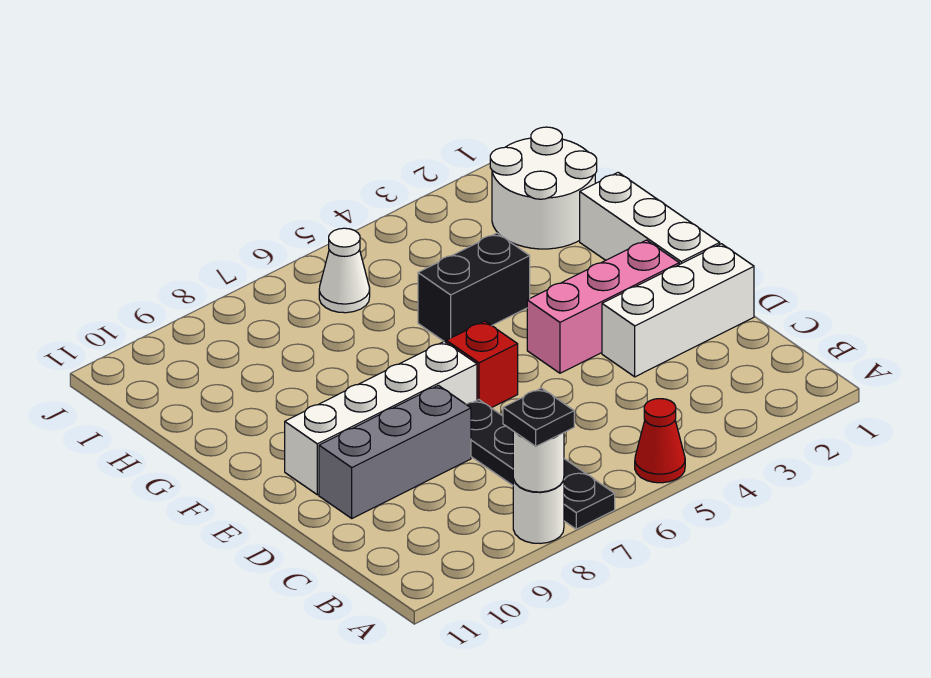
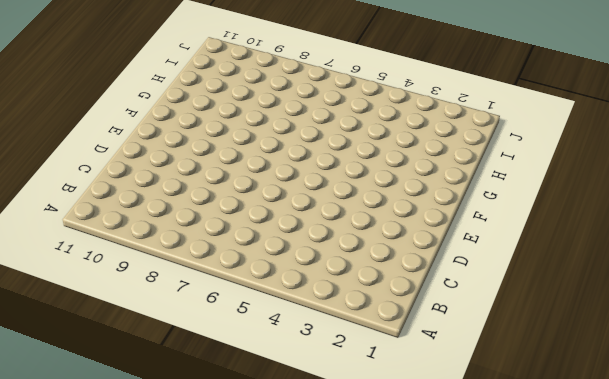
none -> red cone A5 level 1
none -> black plate A7:D7 level 1
none -> white round brick A8 level 1

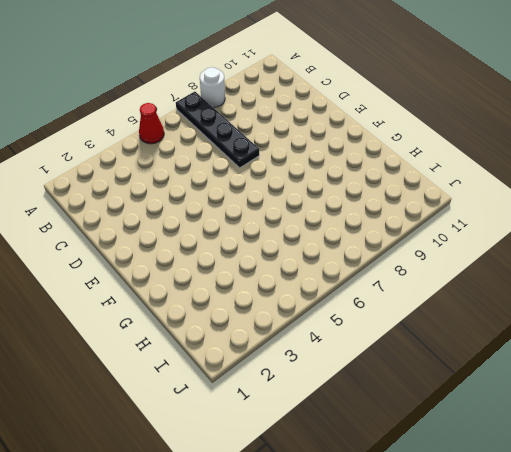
none -> white brick D1:D3 level 1
none -> grey brick D8:D10 level 1
none -> white brick E1:G1 level 1

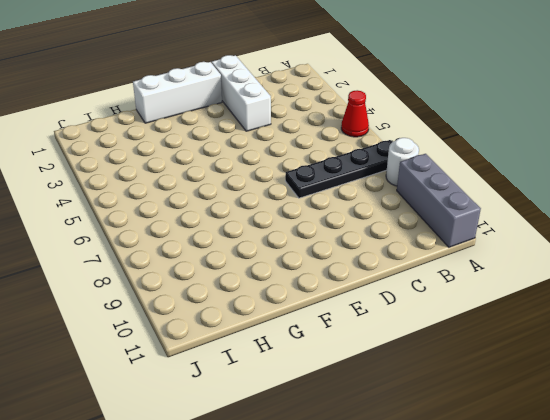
grey brick A9:A11 level 1 -> grey brick D8:D10 level 1
none -> pink brick E2:E4 level 1
none -> red brick E6 level 1
none -> white brick E7:E10 level 1

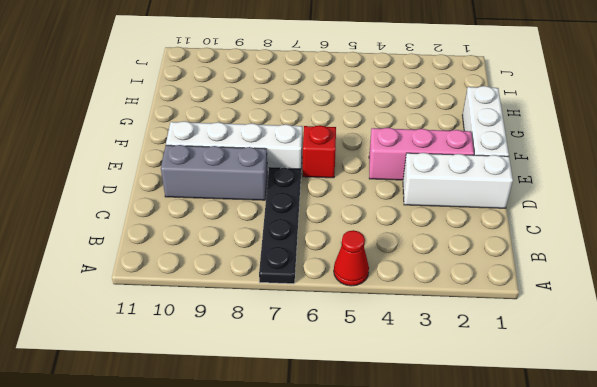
none -> white round brick A8 level 1
none -> black brick G4:G5 level 1
none -> white round brick H1:I2 level 1

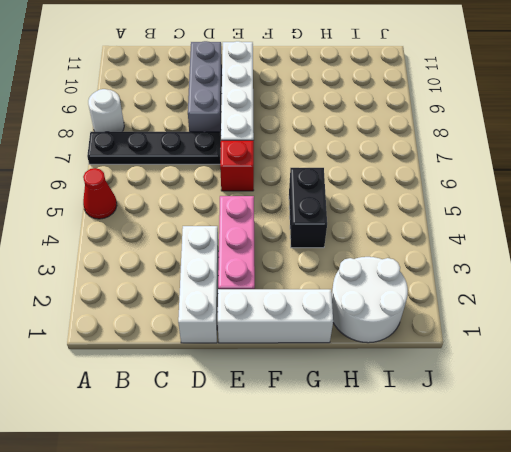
none -> white cone I6 level 1
none -> white round brick A8 level 2
none -> black plate A8 level 3

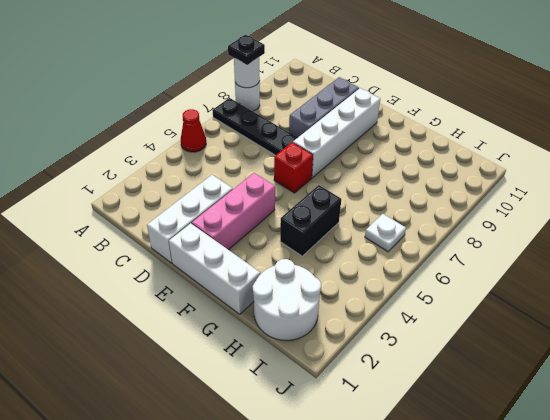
white plate I6 level 1 -> white cone I6 level 1

